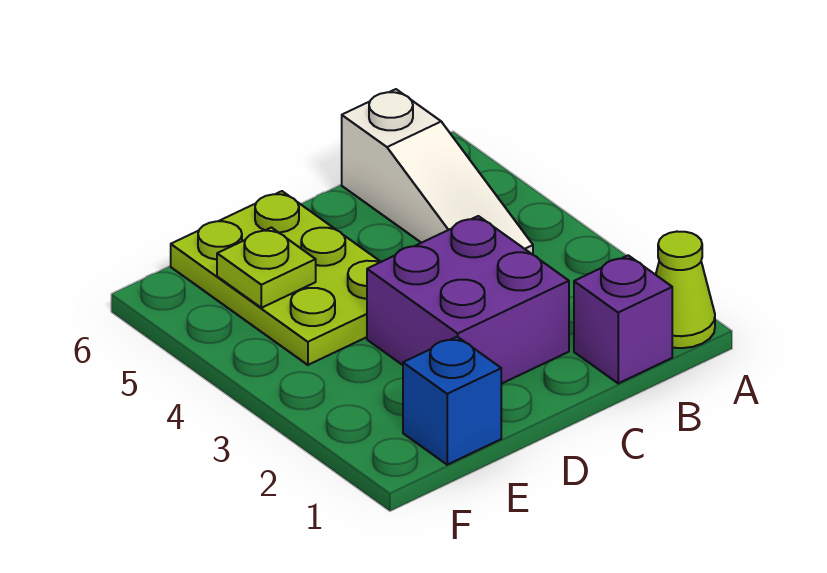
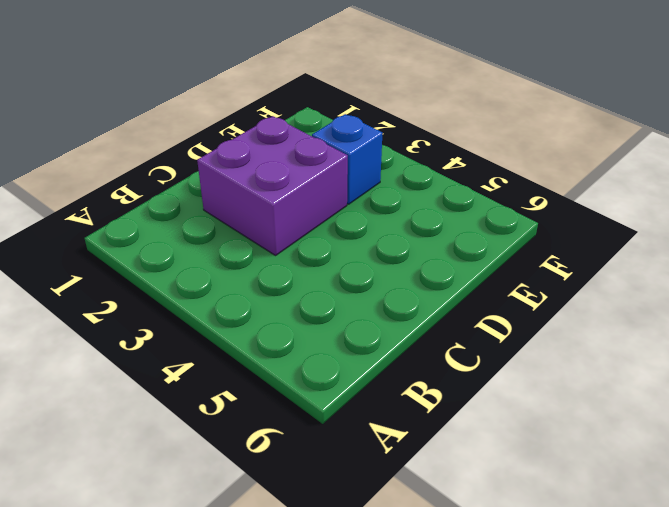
blue brick E3 level 1 -> blue brick E1 level 1
none -> lime cone A1 level 1
none -> purple brick B1 level 1

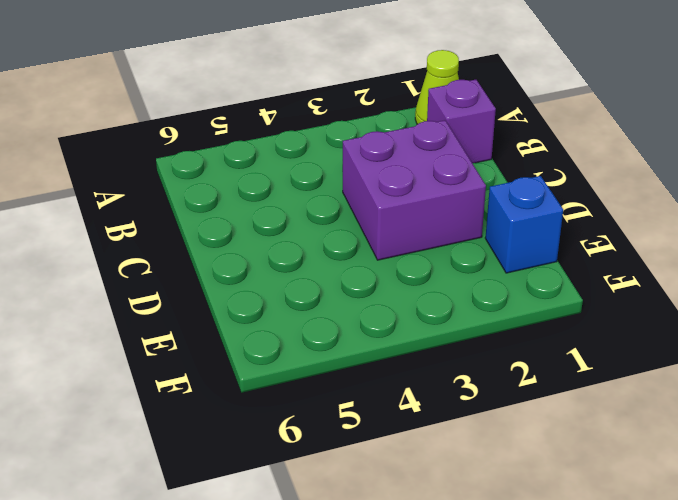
none -> white slope B4:B6 level 1 top 6
none -> lime plate D4:E6 level 1

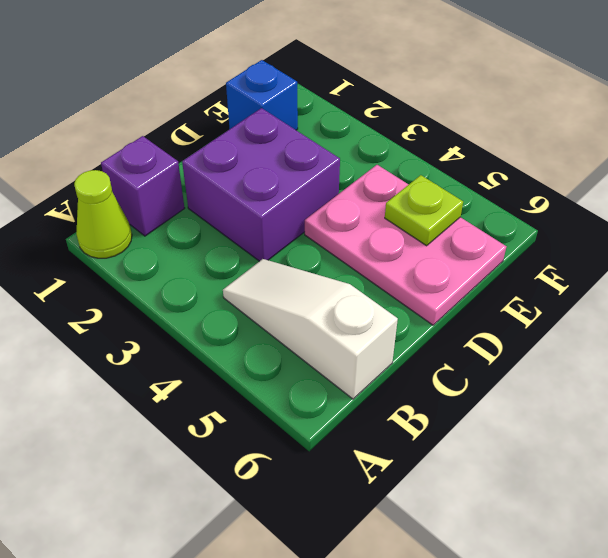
pink plate D4:E6 level 1 -> lime plate D4:E6 level 1

